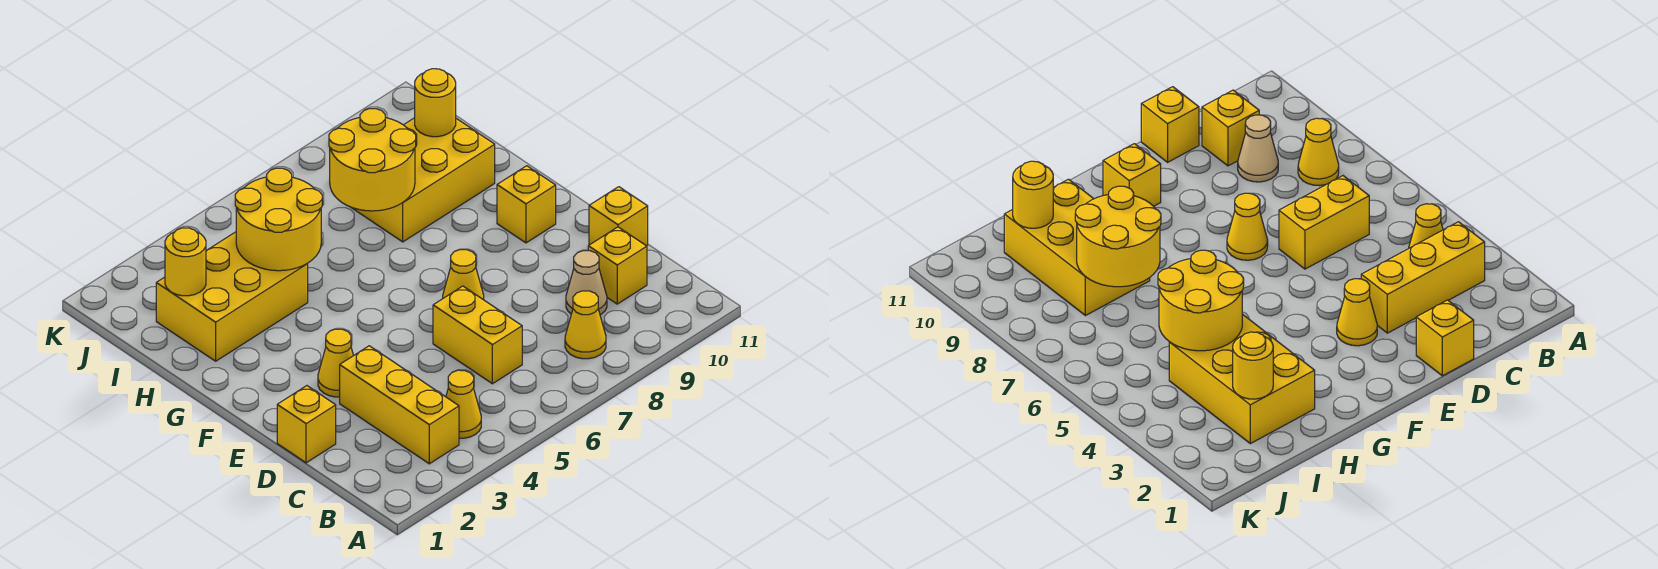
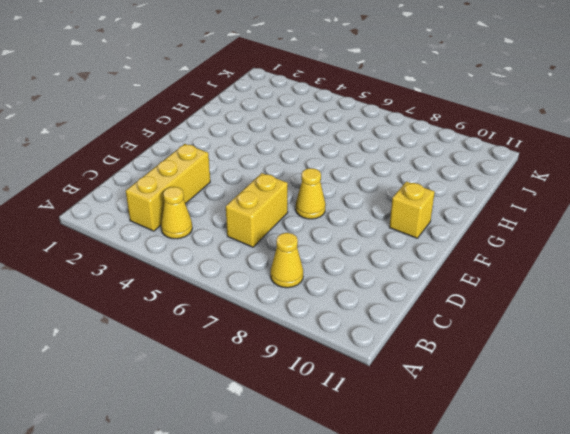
none -> tan cone C9 level 1
none -> yellow brick C10 level 1
none -> yellow brick D1 level 1

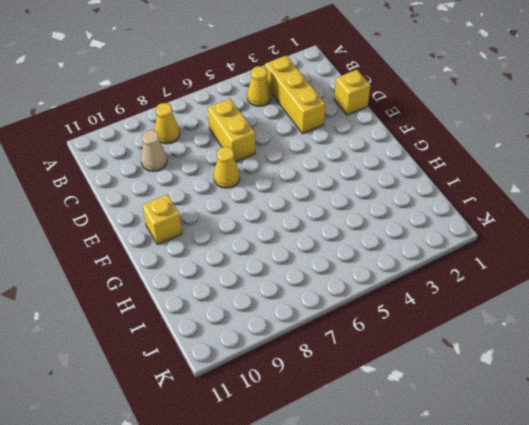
none -> yellow brick C10 level 1
none -> yellow brick D11 level 1
none -> yellow cone E3 level 1

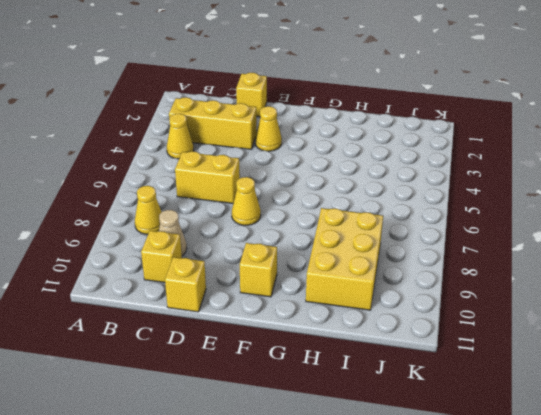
none -> yellow brick H2:I4 level 1
none -> yellow round brick H4:I5 level 2
none -> yellow round brick H7:I8 level 2

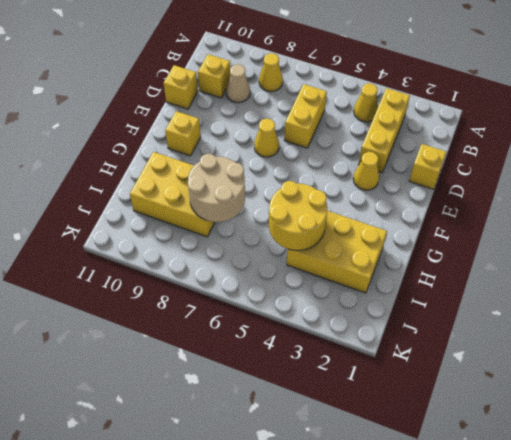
tan round brick H7:I8 level 2 -> yellow round brick H7:I8 level 2
none -> yellow round brick I2 level 2
none -> yellow round brick I10 level 2

